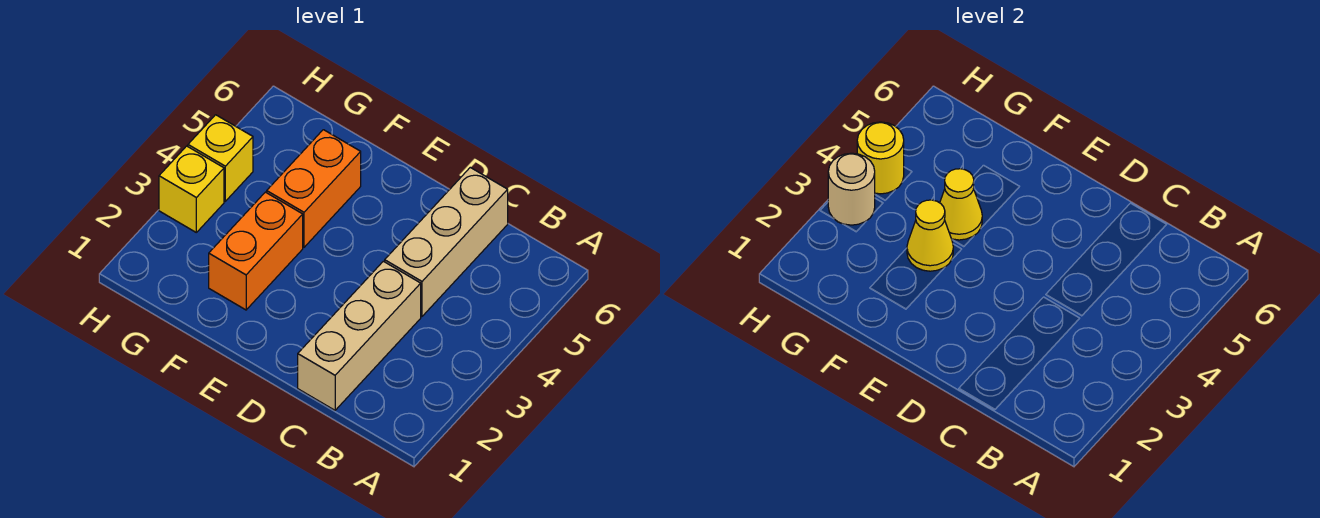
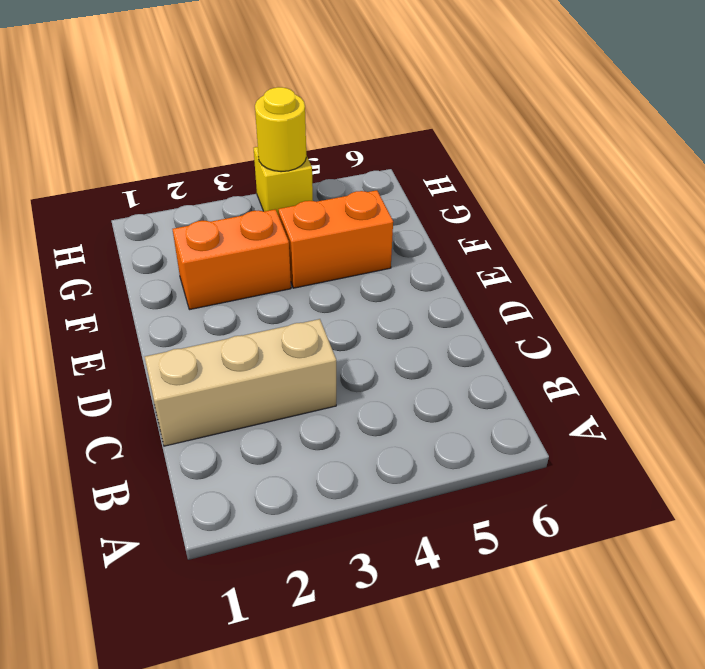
none -> tan brick C4:C6 level 1
none -> yellow brick H3 level 1

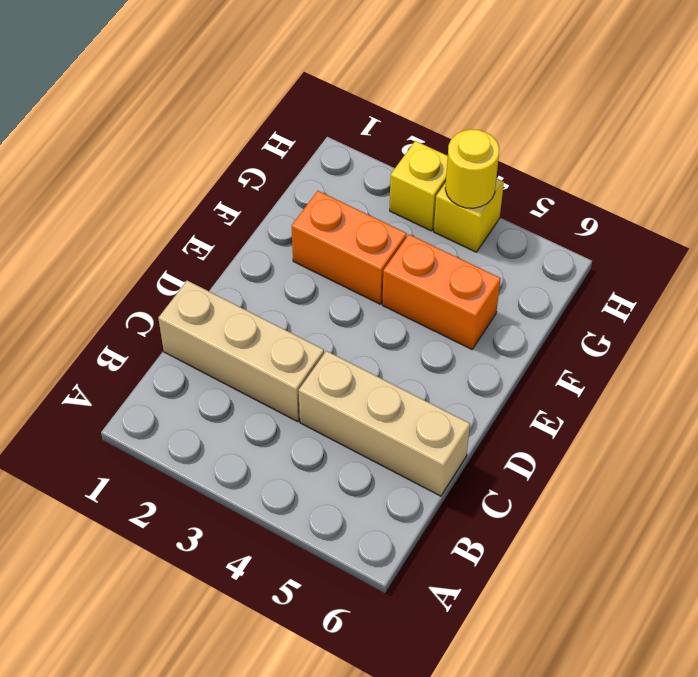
none -> yellow cone F3 level 2
none -> yellow cone F4 level 2

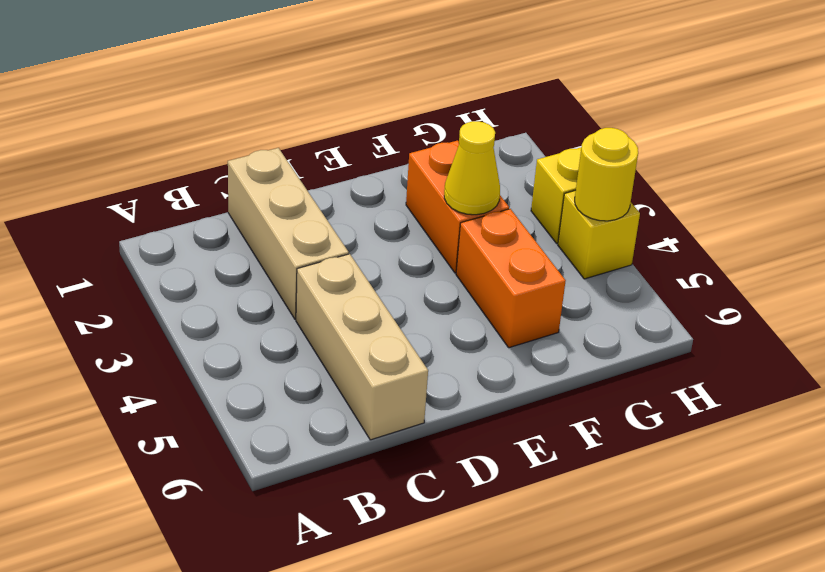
none -> yellow cone F4 level 2
none -> tan round brick H3 level 2

